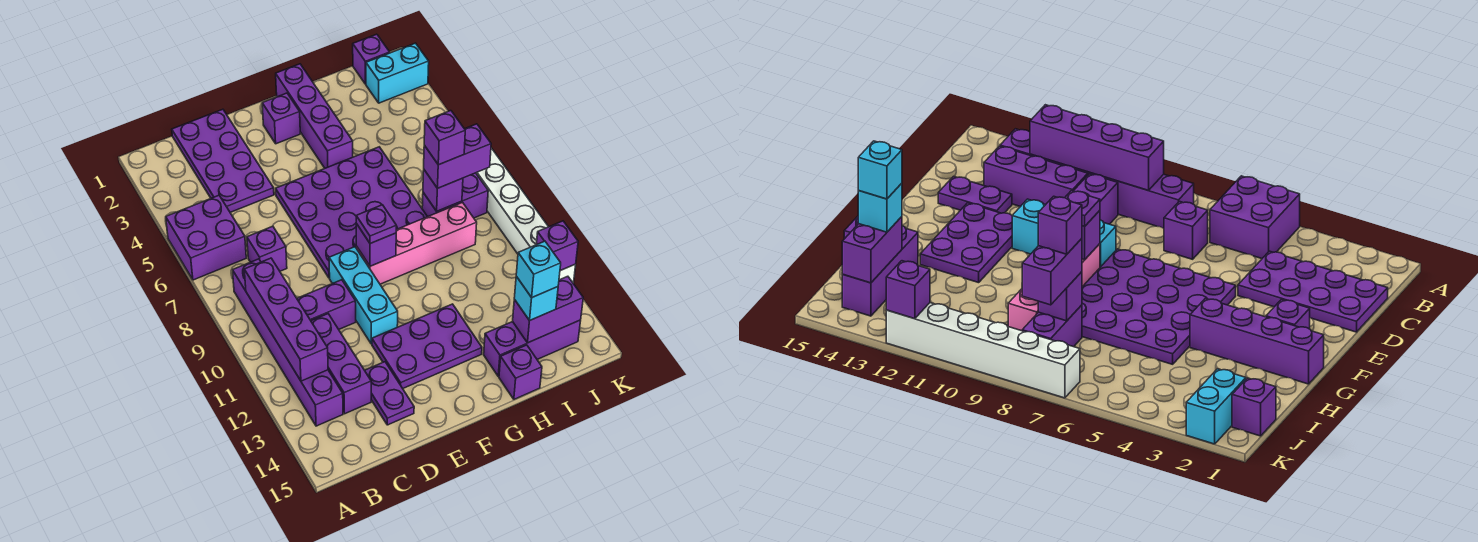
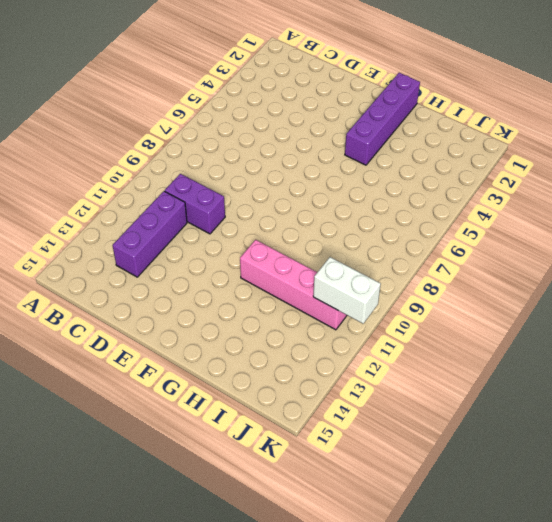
pink brick G11:J11 level 1 -> pink brick F9:I9 level 1
white brick J11:K11 level 2 -> none
none -> purple brick A5:B6 level 1
none -> purple brick B8:B13 level 1
none -> purple plate C1:D4 level 1

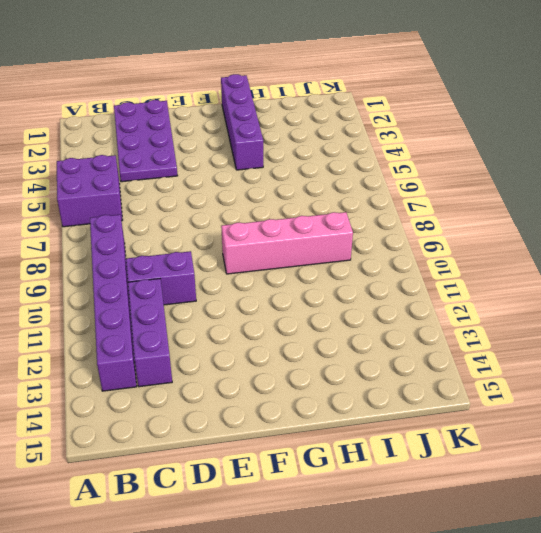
none -> purple brick C7 level 1
none -> purple plate D13:D14 level 1
none -> purple plate E5:H8 level 1

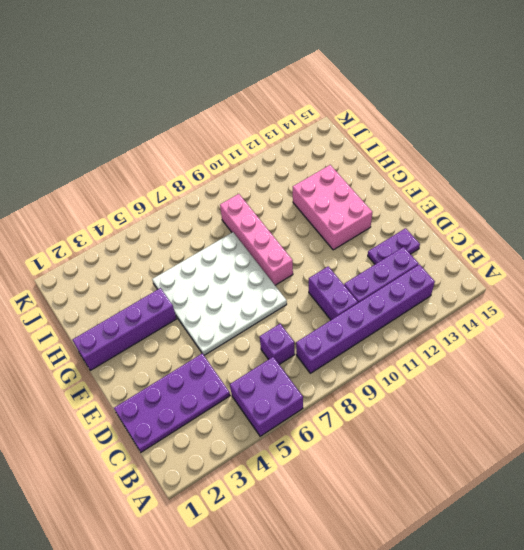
white plate E5:H8 level 1 -> purple plate E5:H8 level 1
pink brick F12:H13 level 1 -> purple plate E12:G13 level 1
none -> cyan brick E9:E11 level 1
none -> purple brick F2 level 1
none -> purple brick H14:J14 level 1

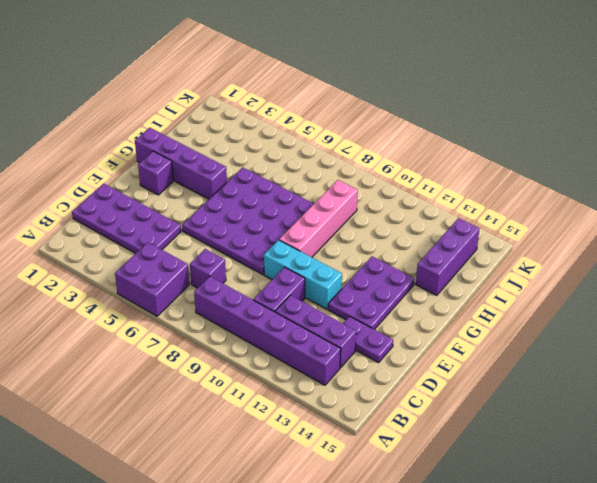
none -> purple brick H15 level 1
none -> purple brick I8:J8 level 1
none -> purple brick J1 level 1

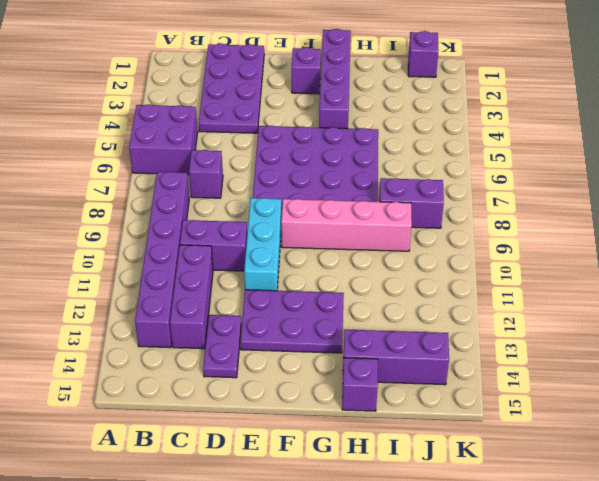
none -> cyan brick J2:K2 level 1
none -> white brick K7:K12 level 1
none -> purple brick B9:B12 level 2

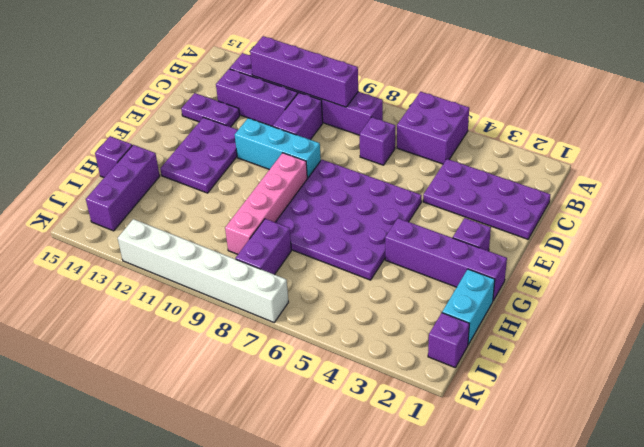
cyan brick H1:I1 level 1 -> cyan brick J2:K2 level 1
none -> purple brick F9 level 2
none -> purple brick I8 level 2
none -> purple brick I14:J14 level 2

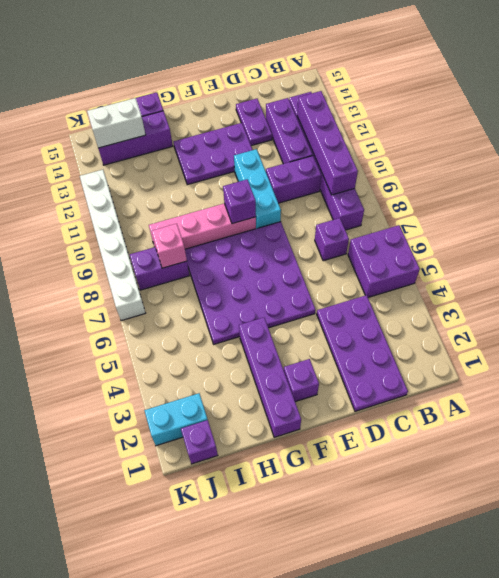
pink brick I8 level 2 -> purple brick I8 level 2
white brick I14:J14 level 2 -> purple brick I14:J14 level 2
none -> purple brick K12 level 2
none -> purple plate F9 level 3
none -> purple brick I8:J8 level 3

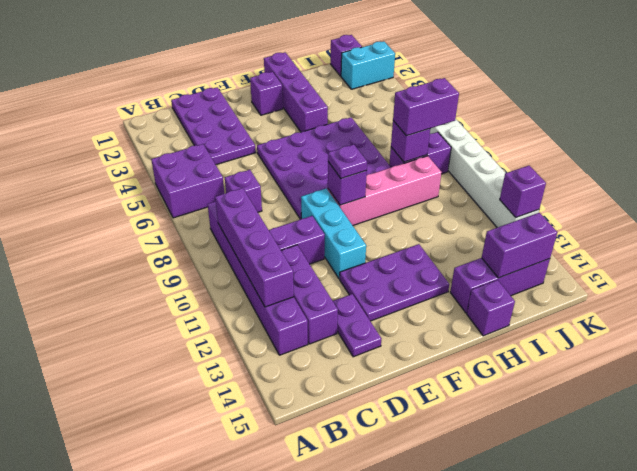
none -> cyan brick I14 level 3
none -> purple brick I8 level 4
none -> cyan brick I14 level 4

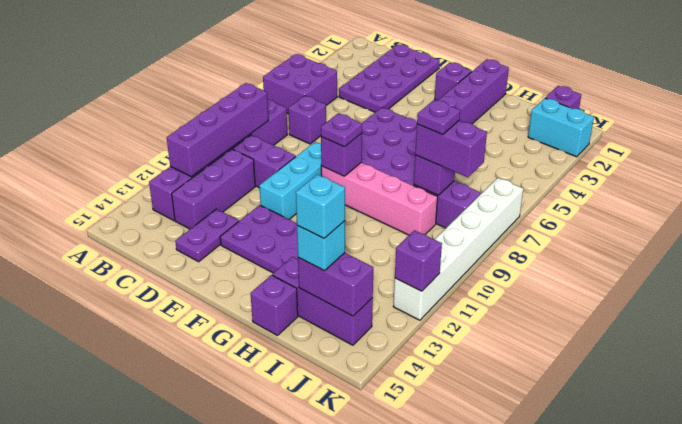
purple plate I8 level 4 -> purple brick I8 level 4

